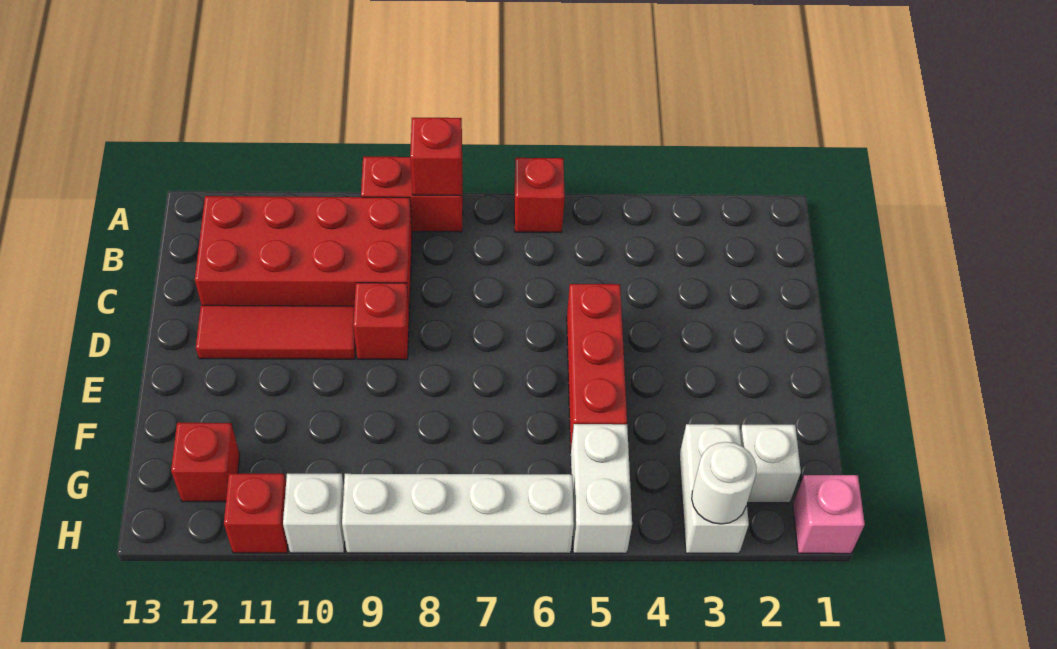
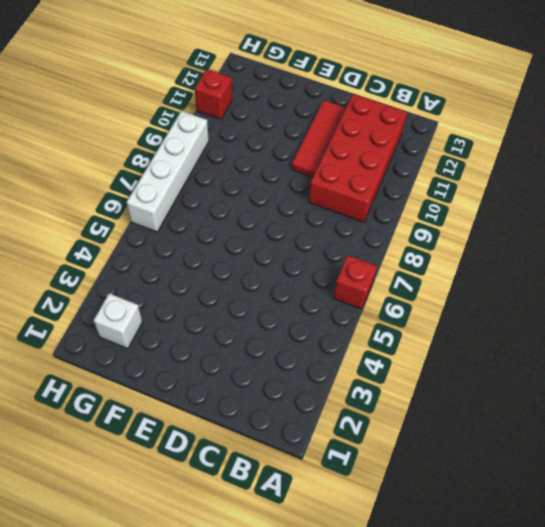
none -> red brick A8:A9 level 1
none -> red brick D5:F5 level 1
none -> red brick D9 level 1

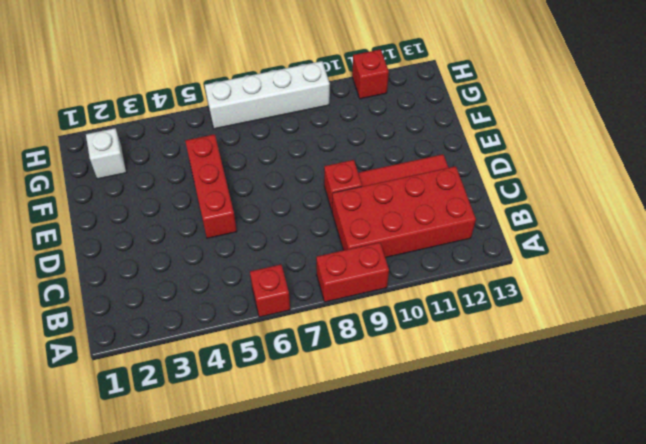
none -> white brick G3:H3 level 1
none -> white brick G5:H5 level 1
none -> red brick G12 level 1

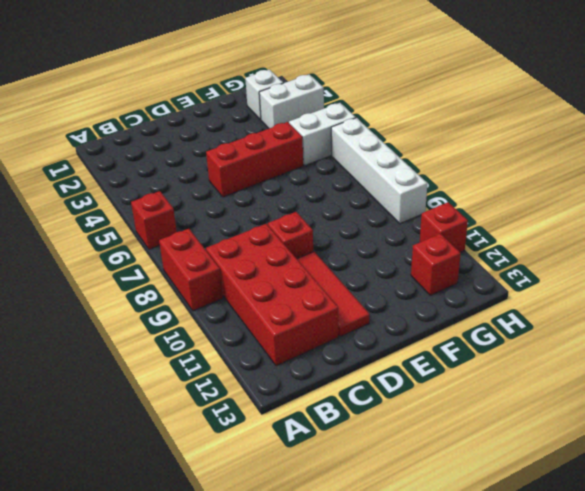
none -> pink brick H1 level 1
none -> white brick H10 level 1
none -> red brick A8 level 2

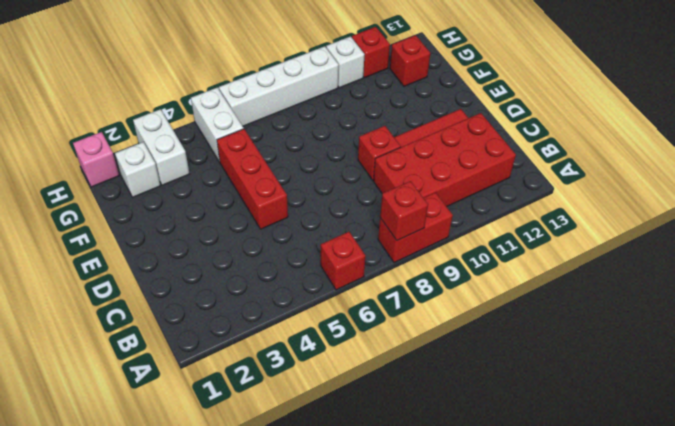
none -> white round brick H3 level 2

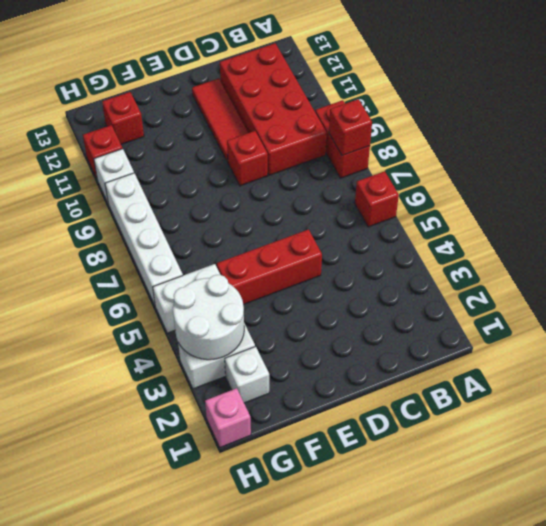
white round brick G3:H4 level 2 -> white round brick H3 level 2

